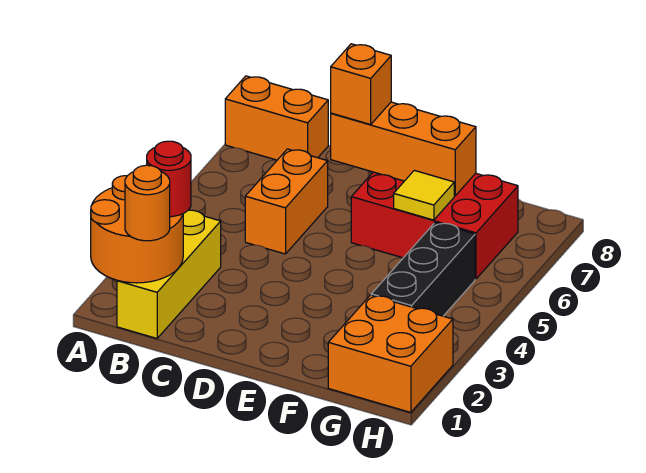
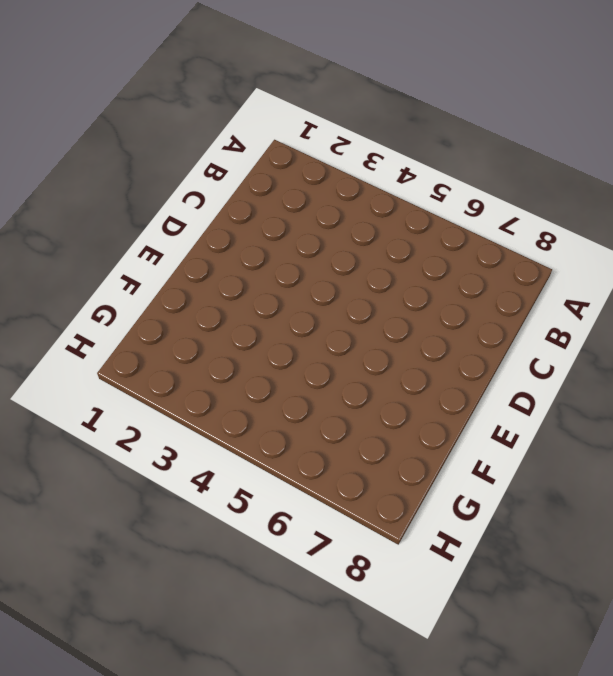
none -> orange brick A8:B8 level 1
none -> yellow brick B1:B3 level 1
none -> orange brick C5:C6 level 1

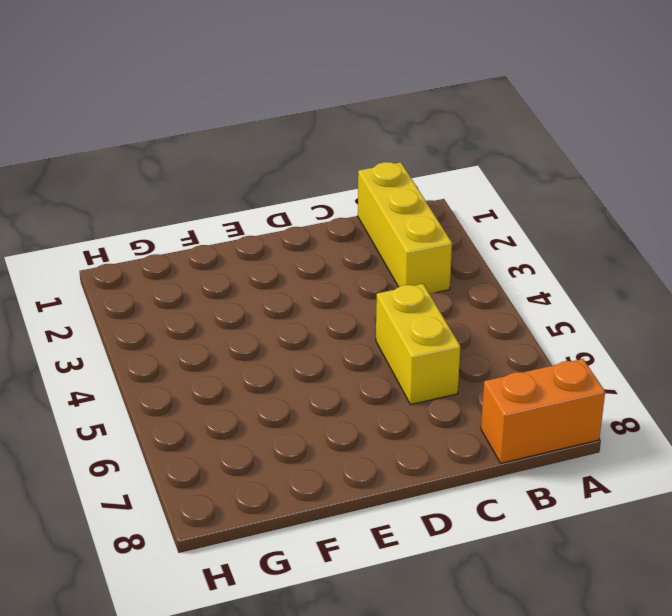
yellow brick C5:C6 level 1 -> orange brick C5:C6 level 1
none -> red brick E6:G7 level 1
none -> orange brick G1:H2 level 1
none -> black brick G3:G5 level 1

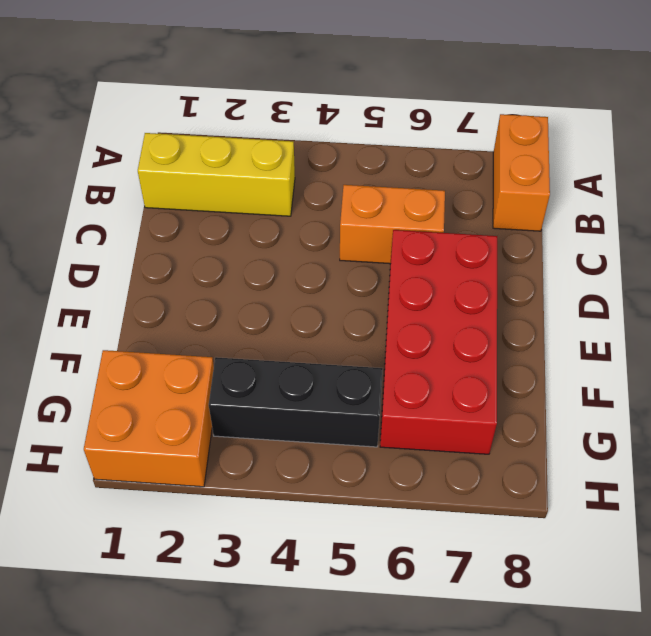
red brick D6:G7 level 1 -> red brick E6:G7 level 1
none -> orange round brick A1:B2 level 2
none -> orange brick D7:F7 level 2
none -> yellow tile F6 level 2

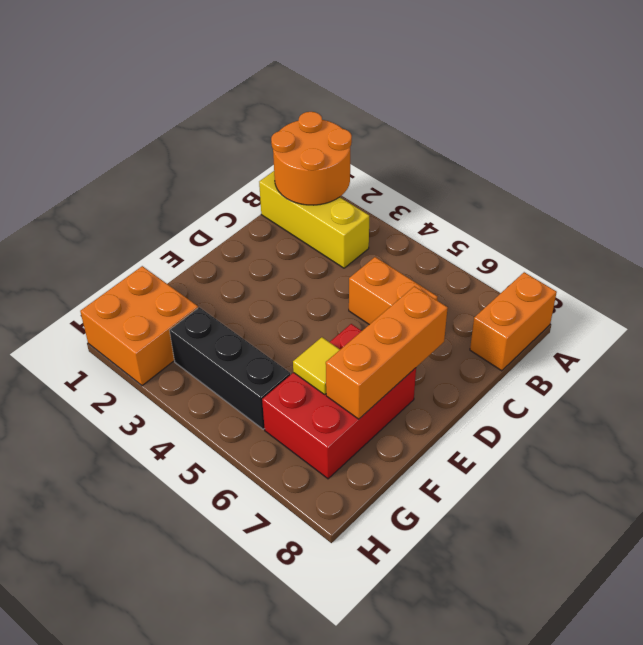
none -> orange round brick B1 level 3
none -> red round brick B2 level 3
none -> orange brick D7 level 3

